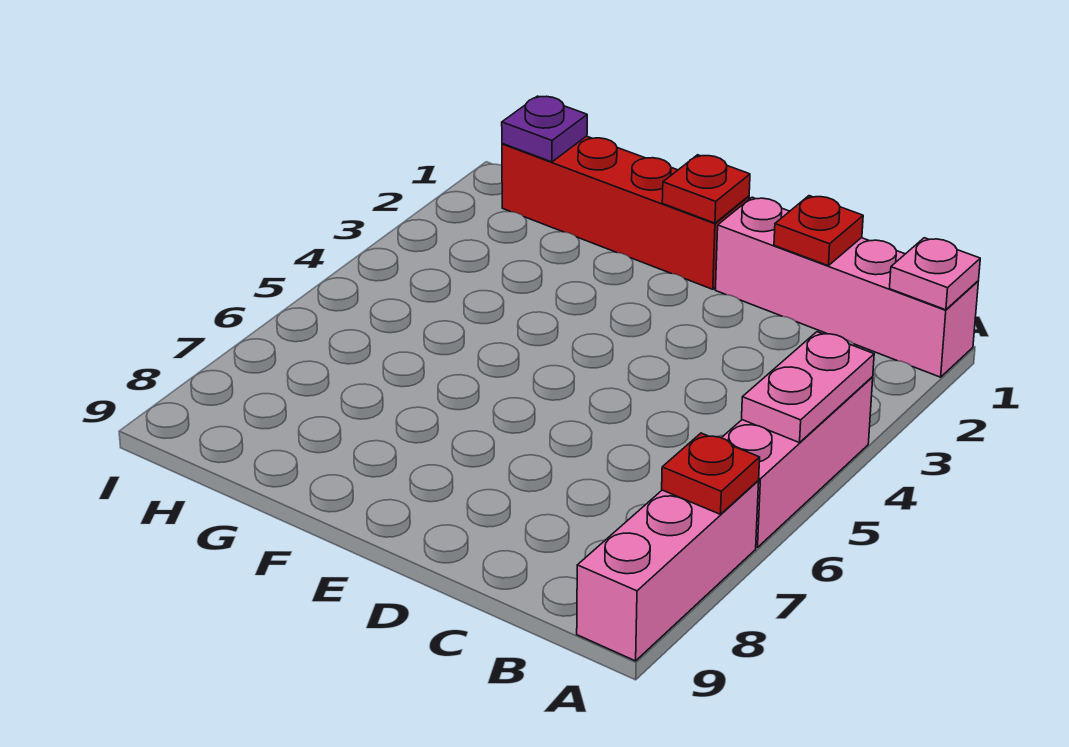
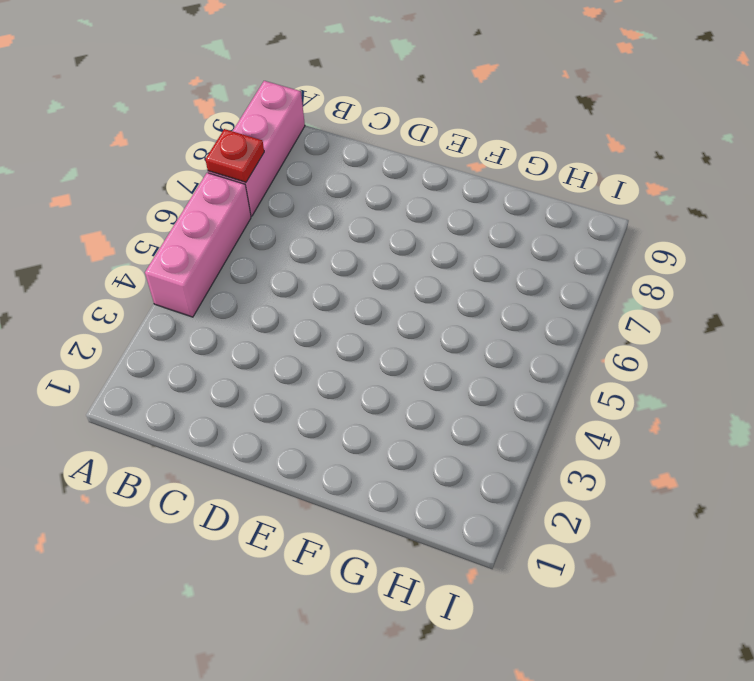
none -> pink brick A1:D1 level 1
none -> red brick E1:H1 level 1

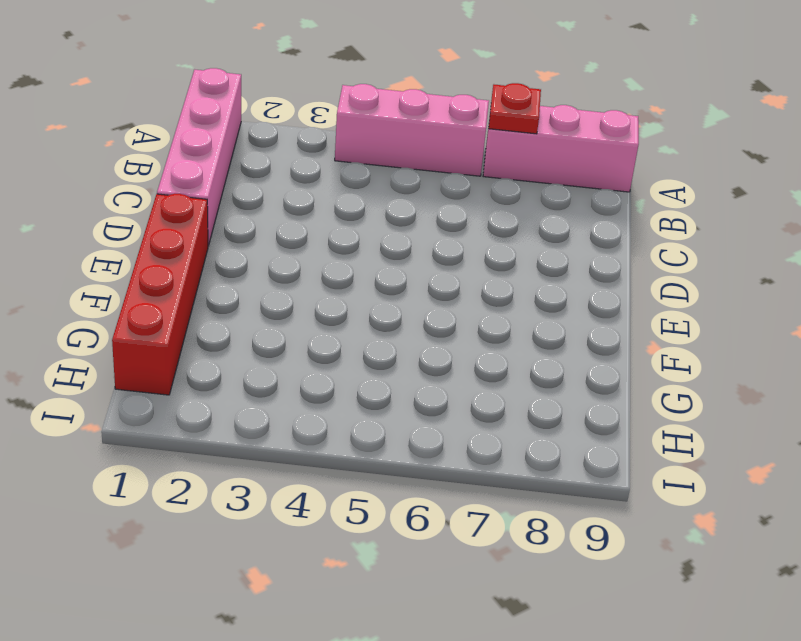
none -> pink plate A1 level 2
none -> pink plate A4:A5 level 2

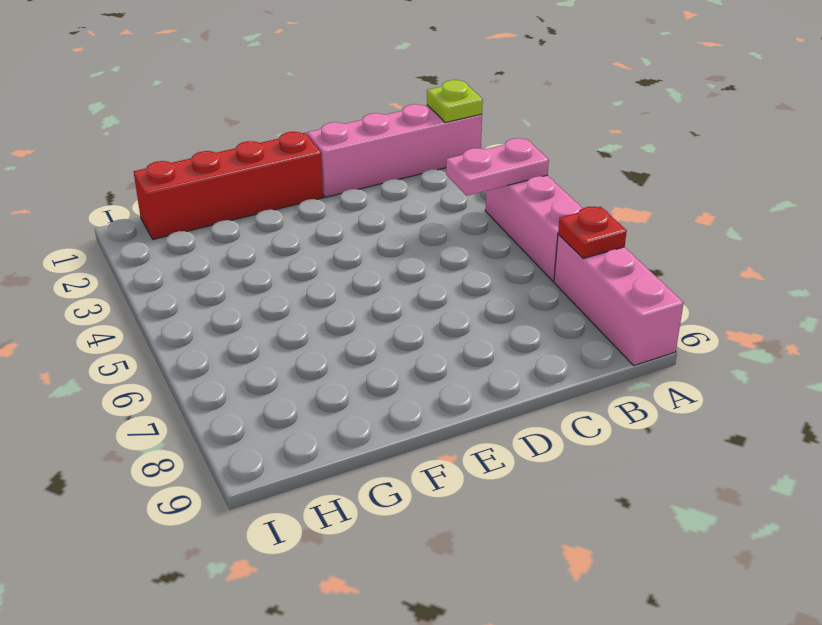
lime plate A1 level 2 -> pink plate A1 level 2
pink plate A4:B4 level 2 -> pink plate A4:A5 level 2
none -> red plate C1 level 2
none -> red plate E1 level 2

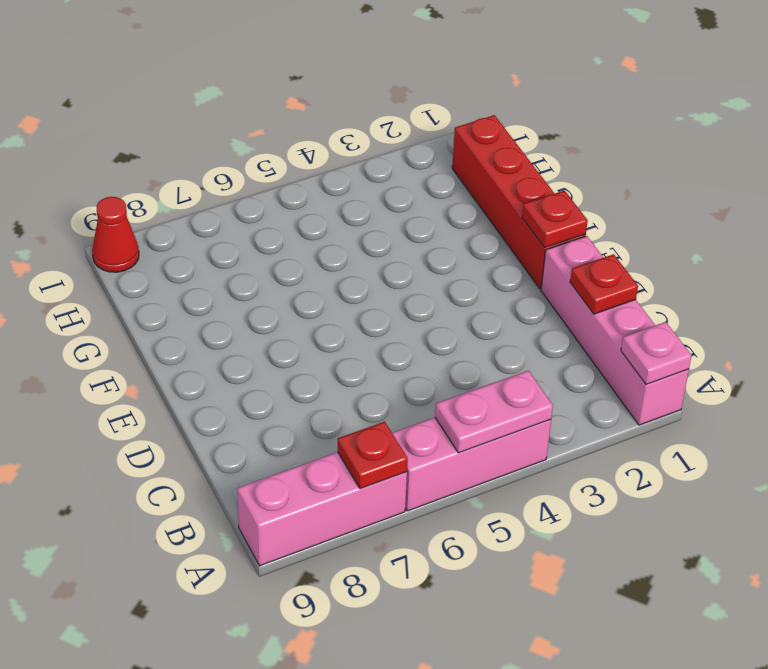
red cone I9 level 1 -> none
none -> purple plate H1 level 2

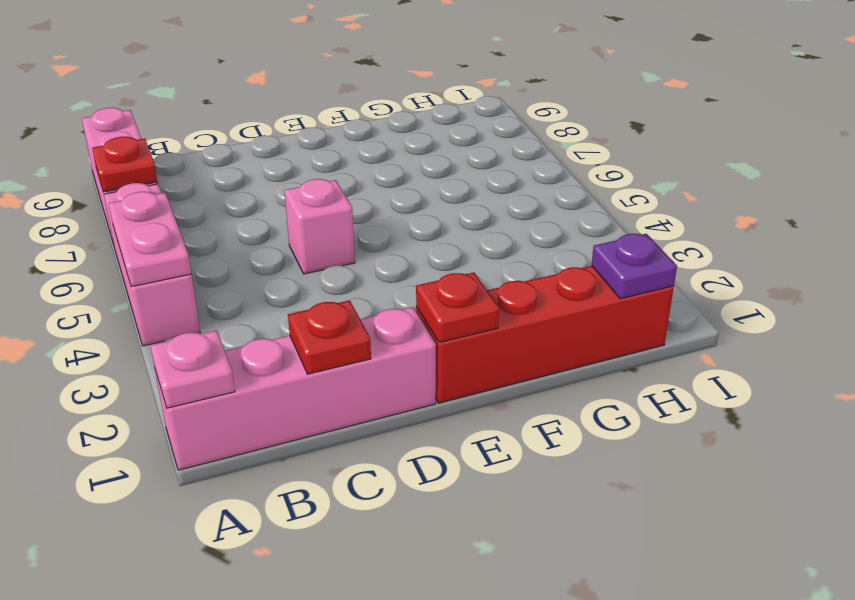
pink brick D5 level 1 -> none

